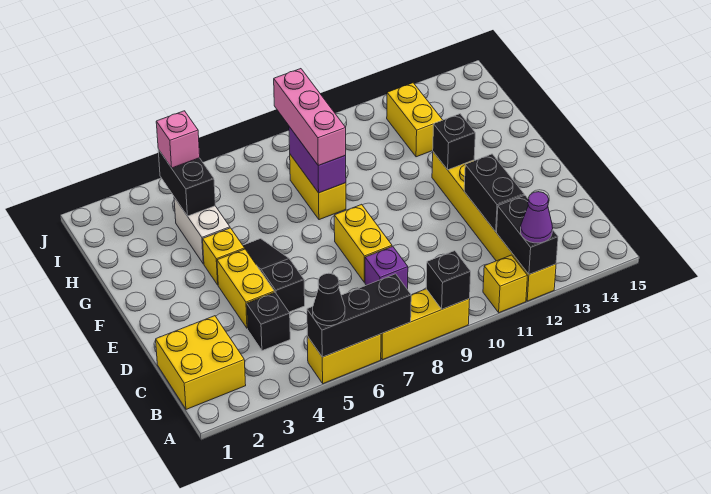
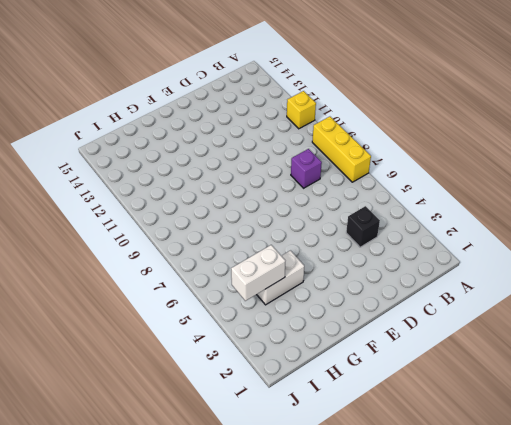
white brick H4:I4 level 2 -> black brick H4:I4 level 2
none -> yellow brick A5:A6 level 1
none -> yellow brick A12:F12 level 1
none -> yellow brick B1:C2 level 1

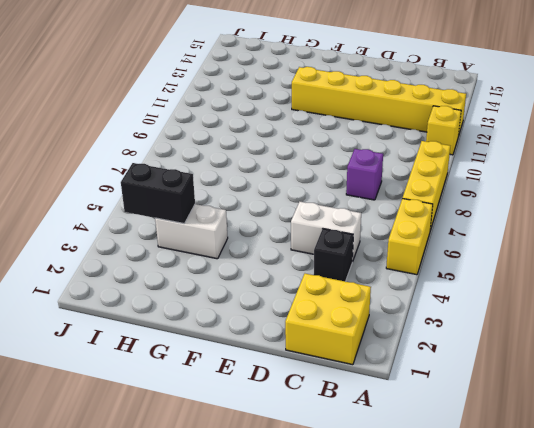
white brick C5:D5 level 1 -> black slope D5:F5 level 1 top D
none -> yellow brick D4:E4 level 1
none -> yellow brick D8:E8 level 1
none -> yellow brick F4 level 1

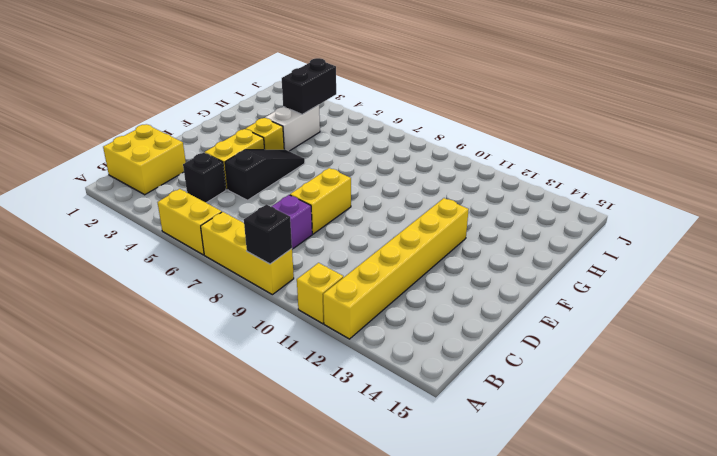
none -> yellow brick G8:H8 level 1
none -> yellow brick H12:I12 level 1
none -> black brick A5:A7 level 2

